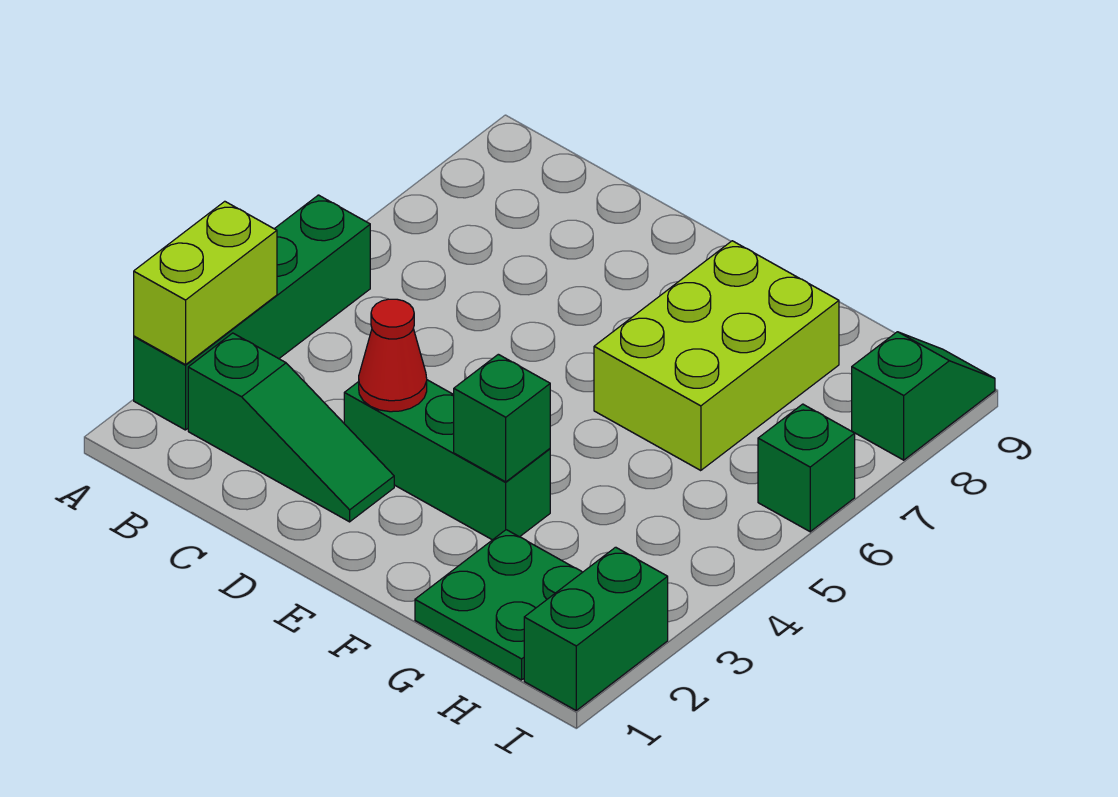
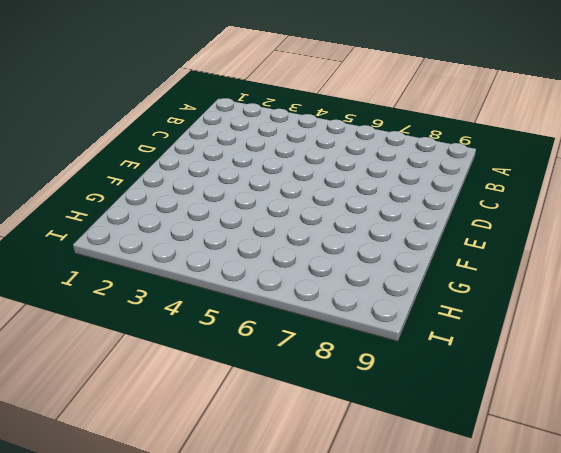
none -> green brick A2:A5 level 1
none -> green slope B2:D2 level 1 top B

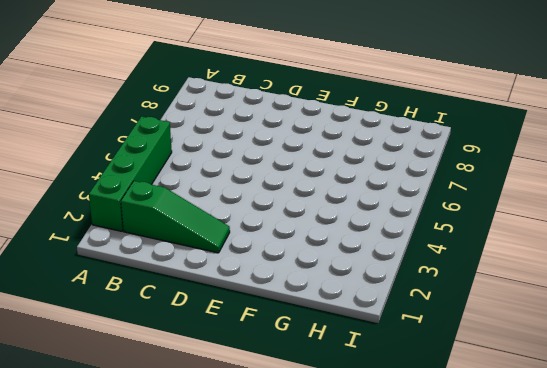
none -> green brick D3:F3 level 1
none -> lime brick F6:G8 level 1

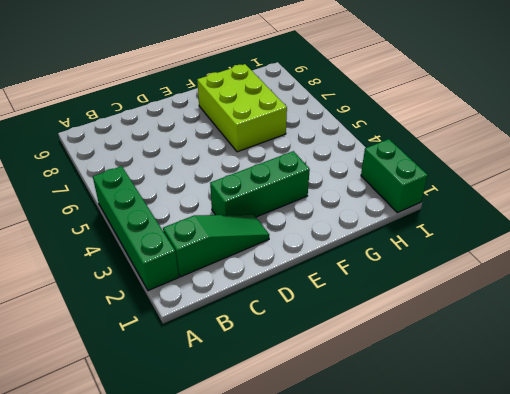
none -> green plate G1:H2 level 1
none -> green brick I6 level 1

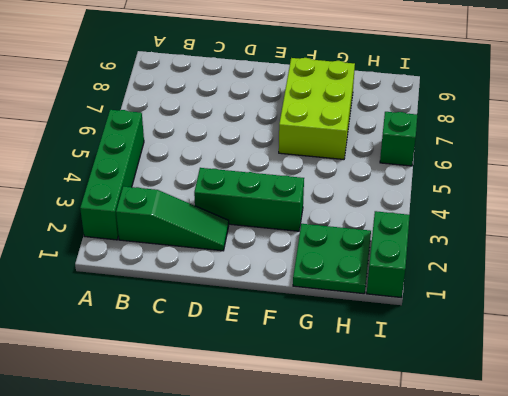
none -> green slope I8:I9 level 1 top 8
none -> lime brick A2:A3 level 2

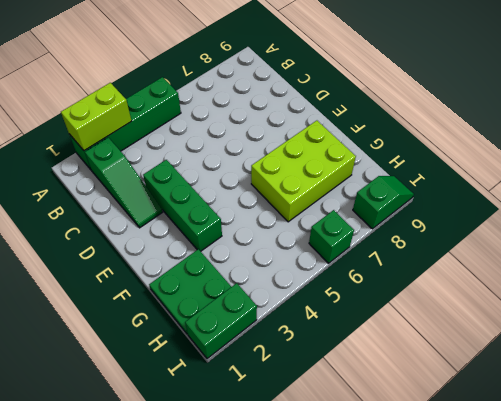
none -> red cone D3 level 2
none -> green brick F3 level 2

